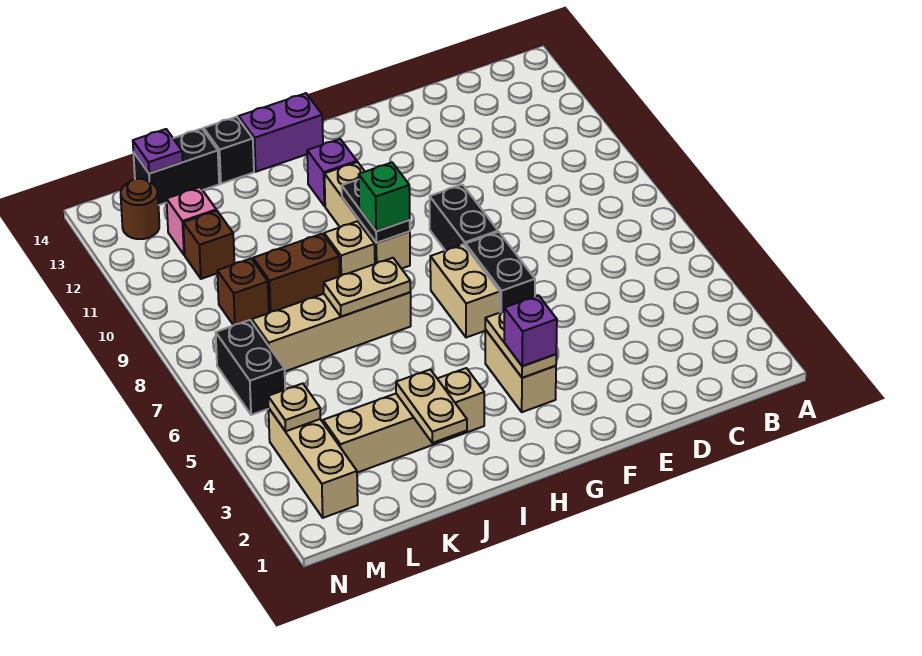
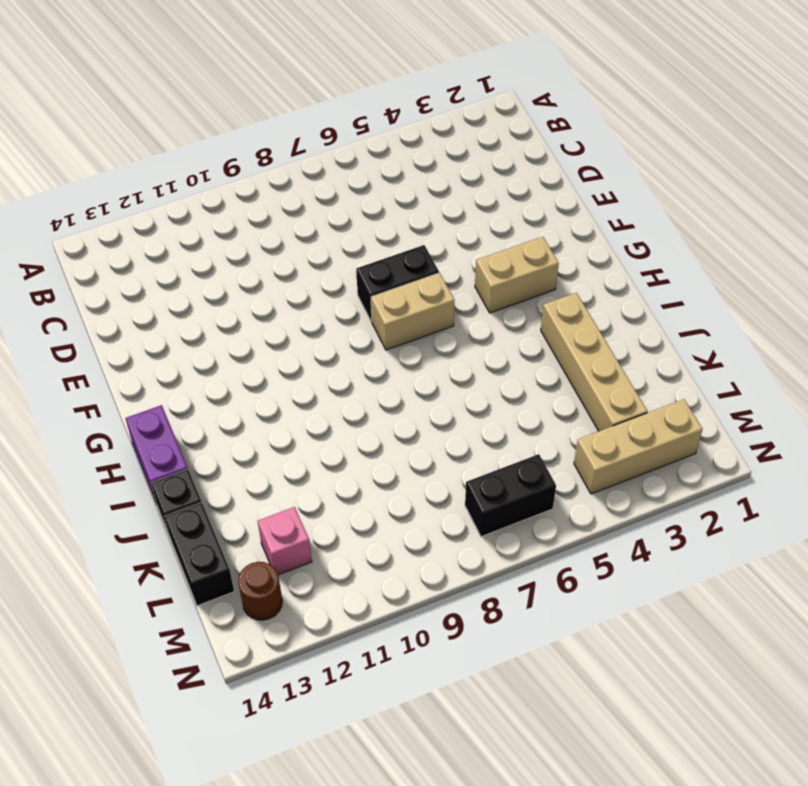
none -> black brick F8:F9 level 1
none -> tan brick H9:H11 level 1
none -> purple brick H12 level 1

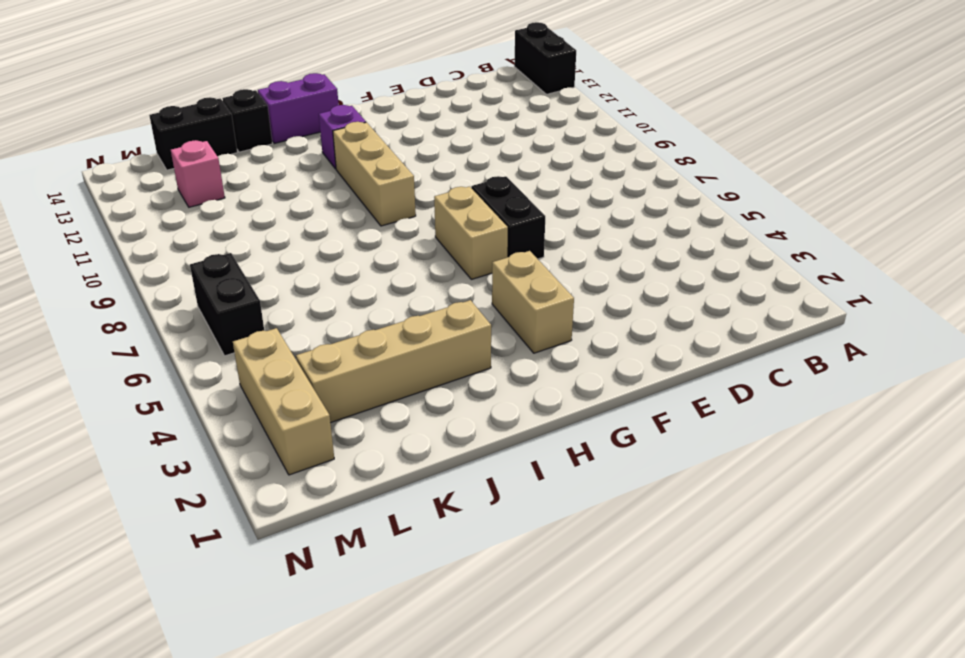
black brick A13:A14 level 1 -> black brick F8:F9 level 1
none -> tan brick I7:L7 level 1
none -> tan brick I9 level 1
none -> brown brick J9:K9 level 1

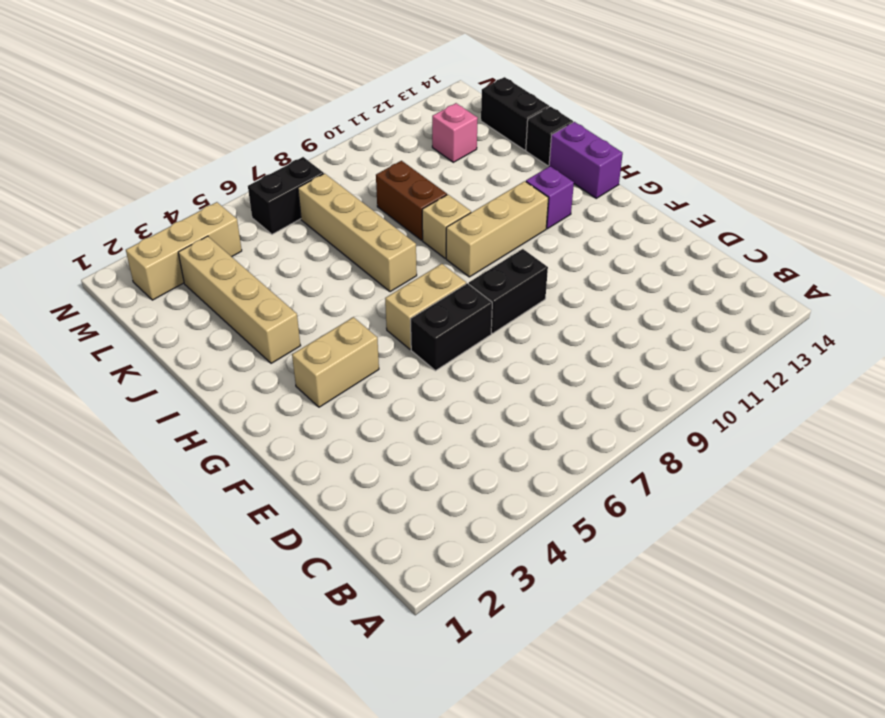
none -> brown brick L9 level 1
none -> brown brick L11 level 1
none -> brown round brick M13 level 1

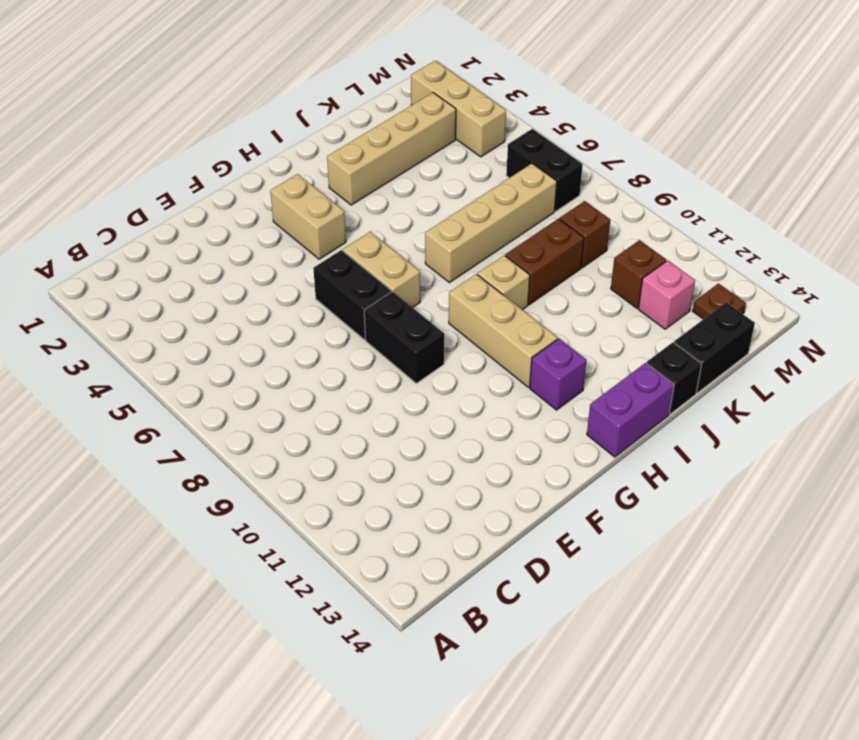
brown plate M13 level 1 -> brown round brick M13 level 1
none -> tan plate G3:G4 level 2
none -> black plate H9:H10 level 2
none -> tan plate I7:J7 level 2

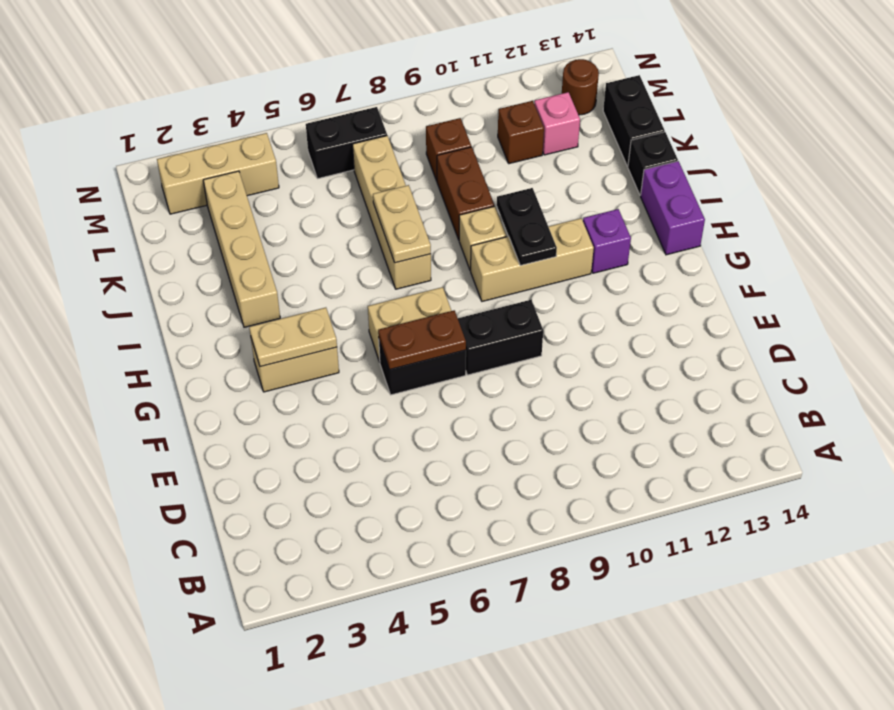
brown plate F6:F7 level 2 -> none
black plate H10:I10 level 2 -> black plate H9:H10 level 2
none -> tan plate J2:J3 level 2
none -> purple plate L14 level 2
none -> tan plate M4 level 2

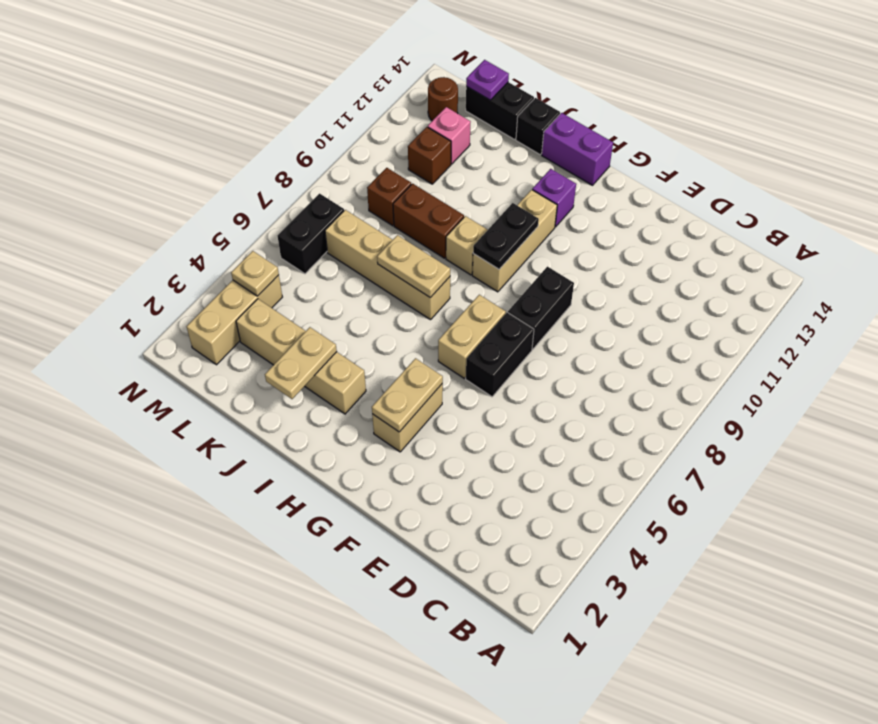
none -> purple brick G3 level 3
none -> green brick H9 level 3

